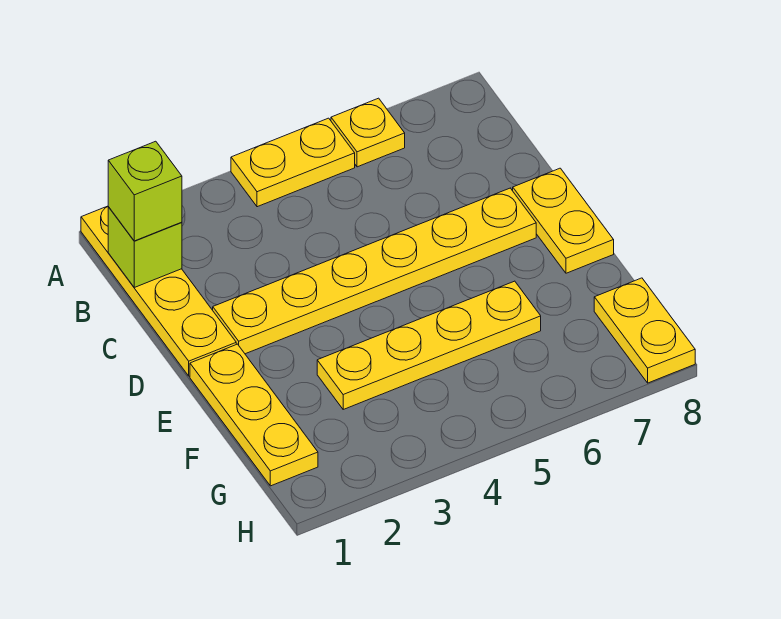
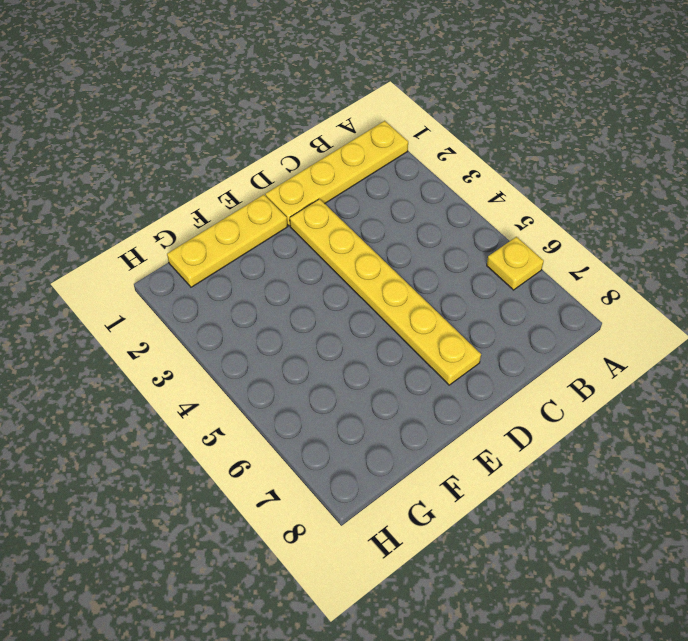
none -> yellow plate A4:A5 level 1
none -> yellow plate D8:E8 level 1

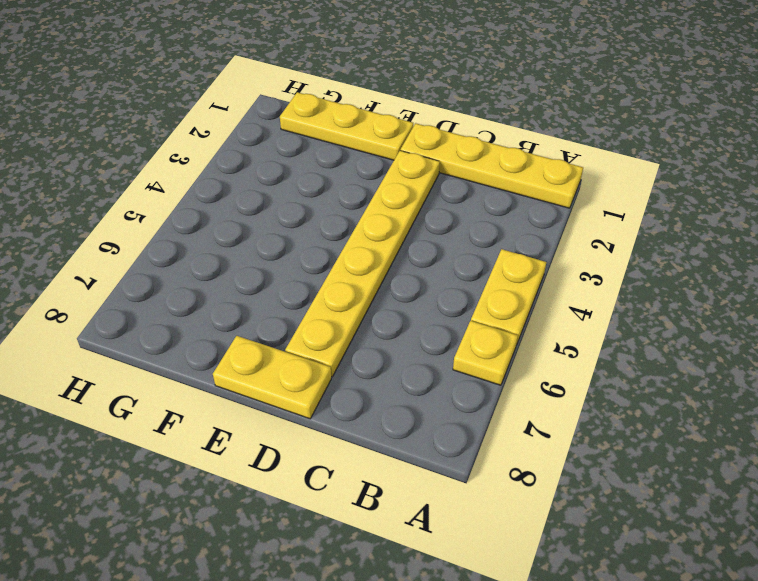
none -> yellow plate F3:F6 level 1
none -> yellow plate G8:H8 level 1

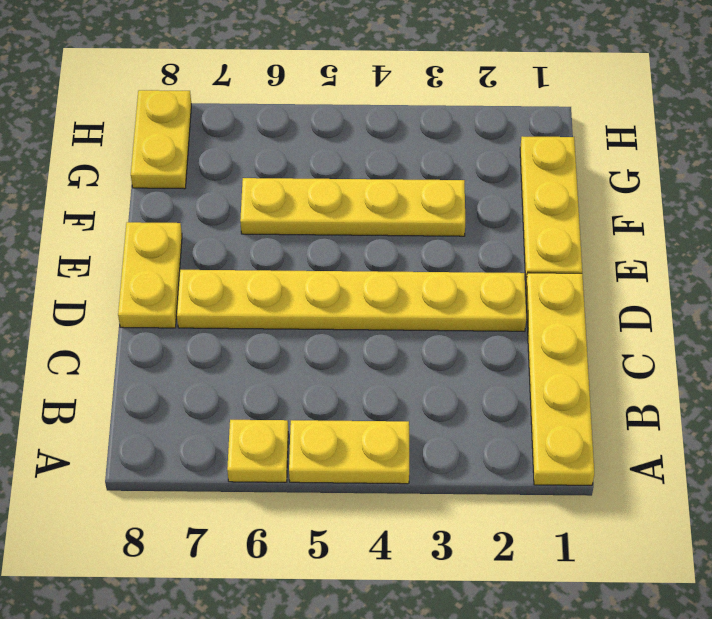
none -> lime brick B1 level 2
none -> lime brick B1 level 3

